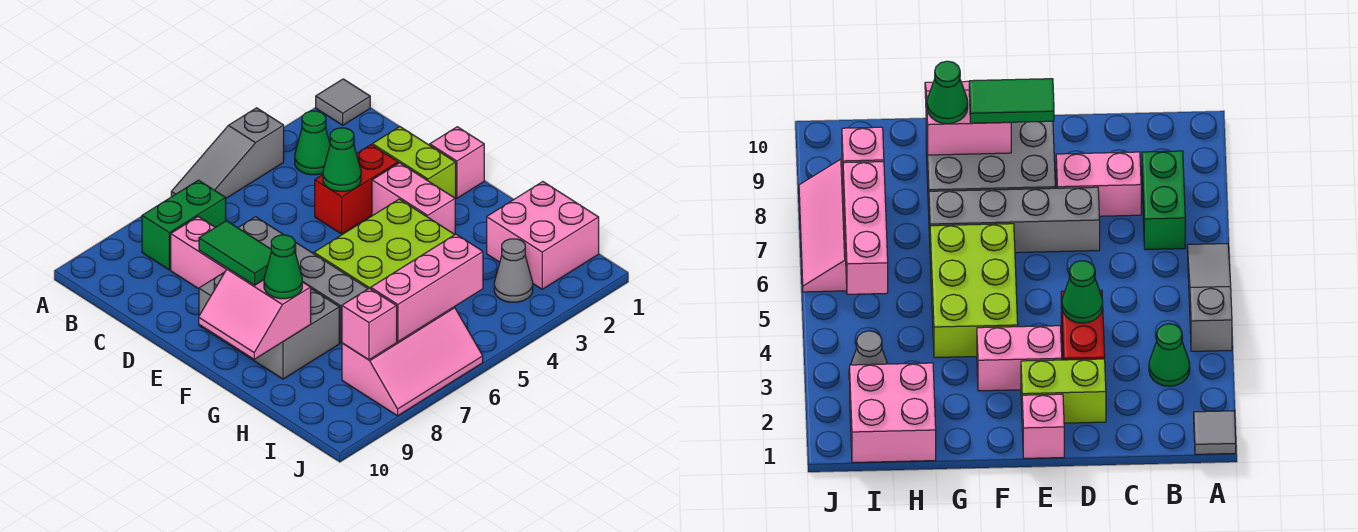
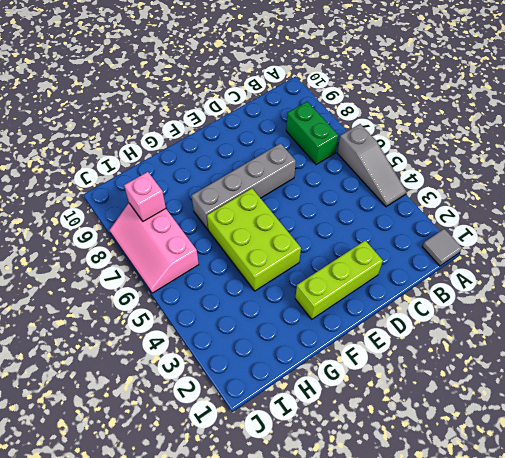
grey slope A4:A6 level 1 top 6 -> grey slope A4:A6 level 1 top 4
lime brick D2:F2 level 1 -> lime brick D2:E2 level 1
none -> green cone B3 level 1
none -> pink brick C8:D8 level 1
none -> red brick D3:D4 level 1

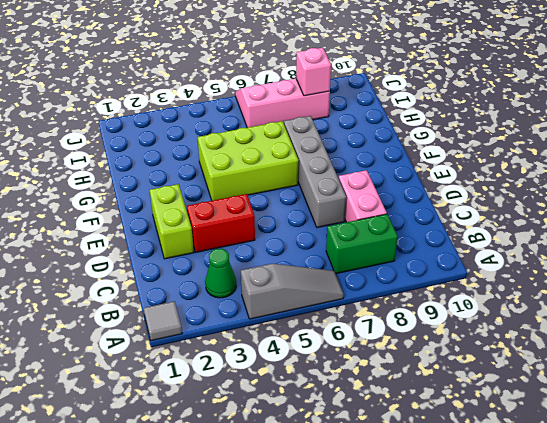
none -> pink brick E1 level 1
none -> pink brick E3:F3 level 1
none -> grey brick E8:G9 level 1

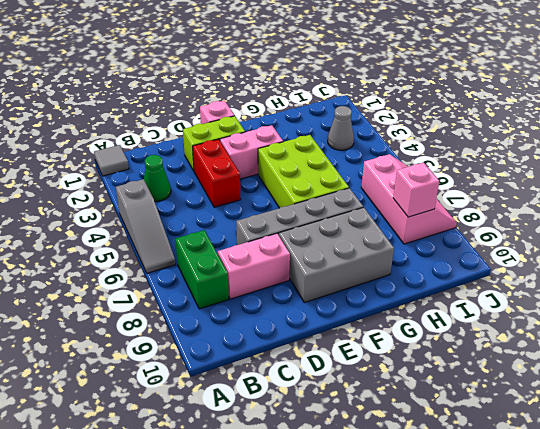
none -> pink brick H1:I2 level 1
none -> green cone D4 level 2
none -> pink slope F9:G10 level 2 top 9

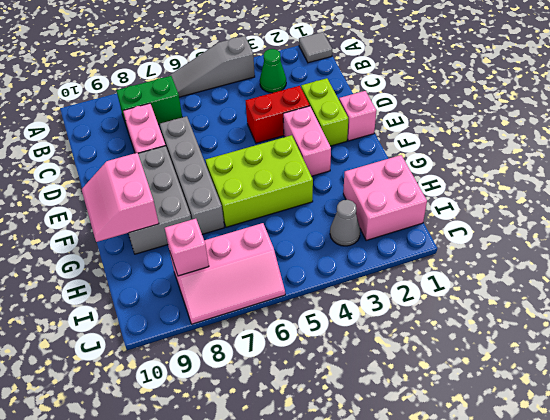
none -> green cone D4 level 2
none -> pink brick I5:I7 level 2
none -> green tile E9:F9 level 3

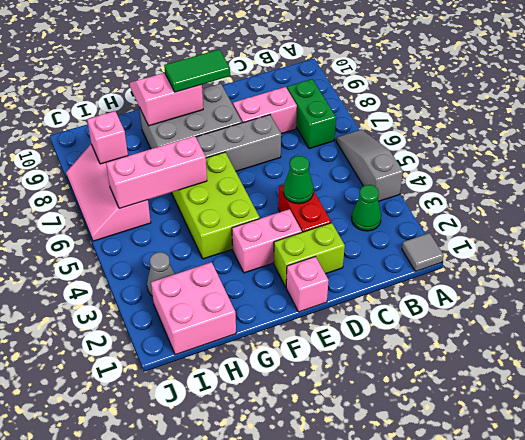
pink brick G6:I6 level 2 -> pink brick I5:I7 level 2
none -> green cone G9 level 3

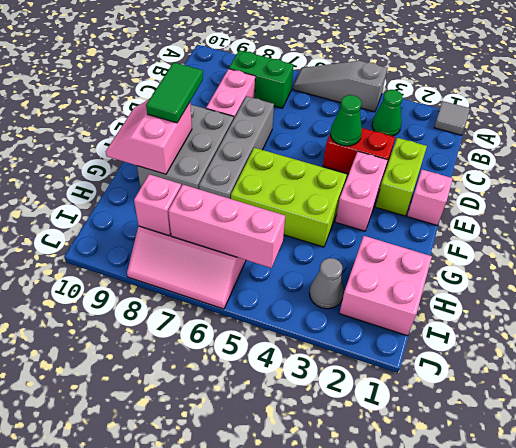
none -> green cone G9 level 3

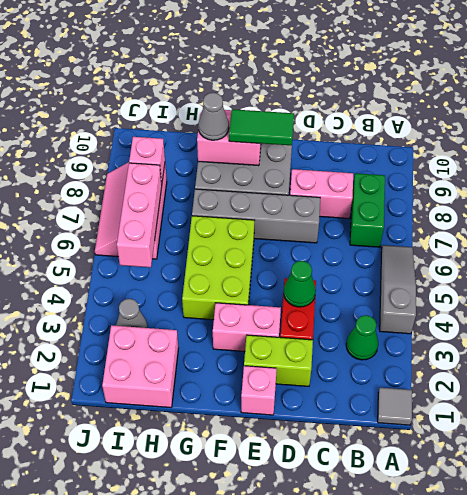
grey cone G9 level 3 -> green cone G9 level 3

